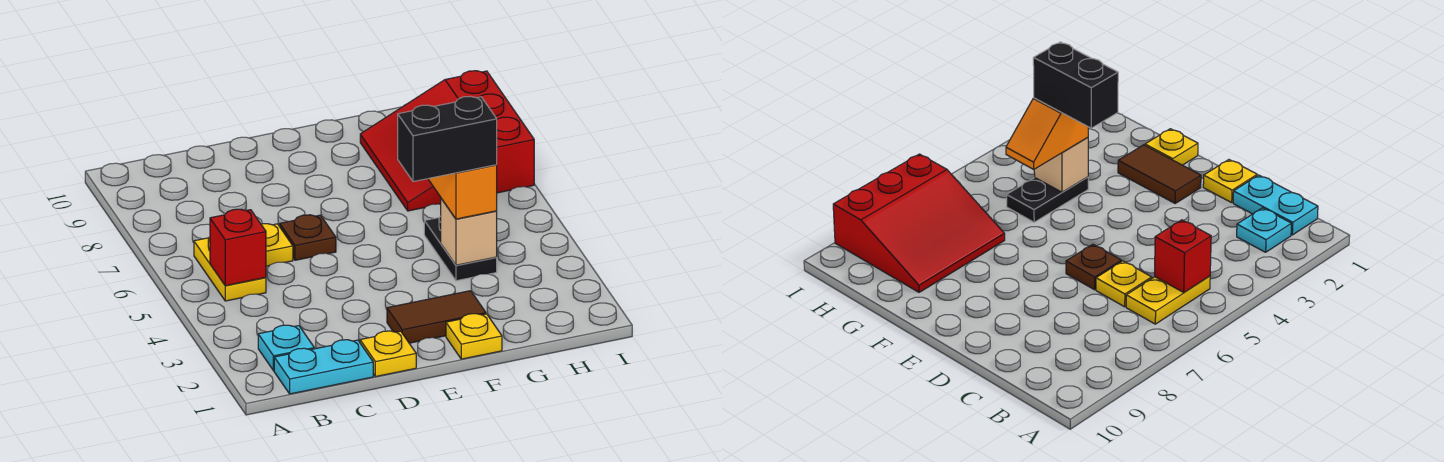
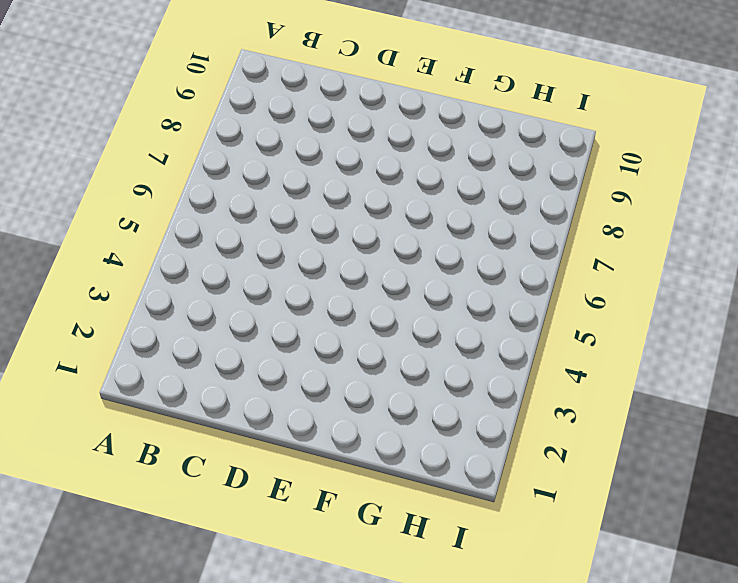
none -> cyan plate B1:C1 level 1
none -> cyan plate B2 level 1
none -> yellow plate B5:B6 level 1

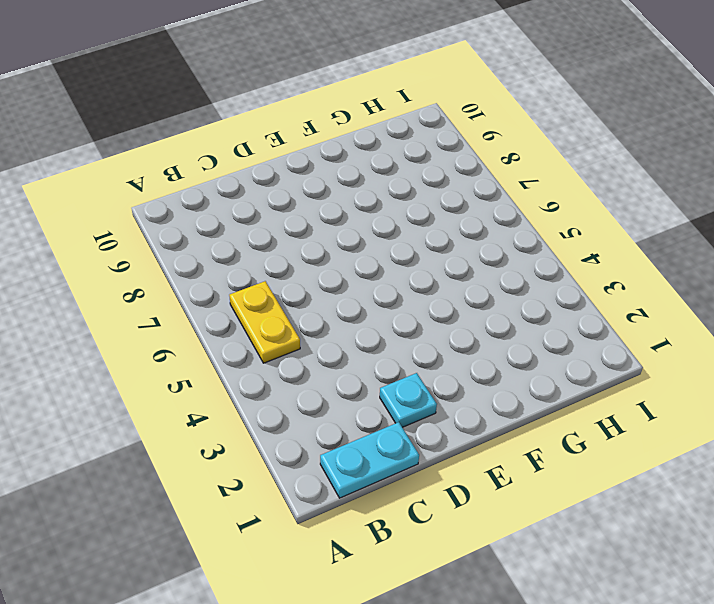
cyan plate D2 level 1 -> cyan plate B2 level 1
none -> yellow plate C6 level 1
none -> yellow plate D1 level 1
none -> brown plate D6 level 1

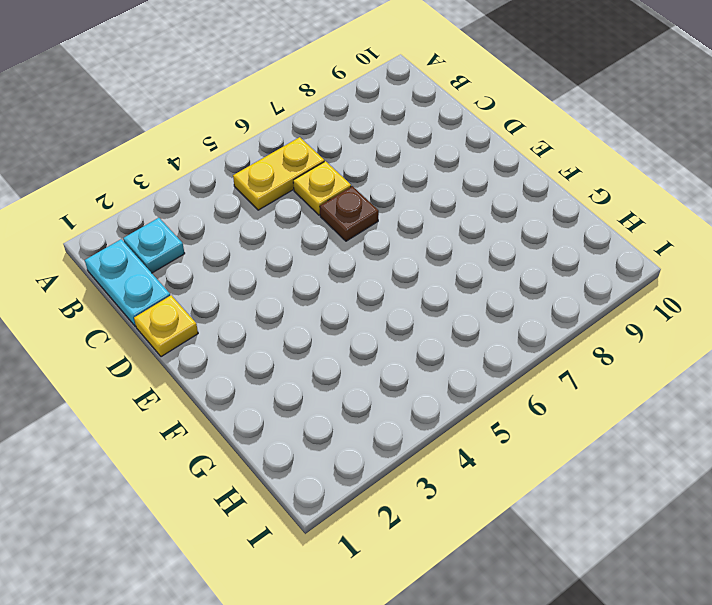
none -> brown tile E2:F2 level 1
none -> yellow plate F1 level 1
none -> black plate G4:G5 level 1

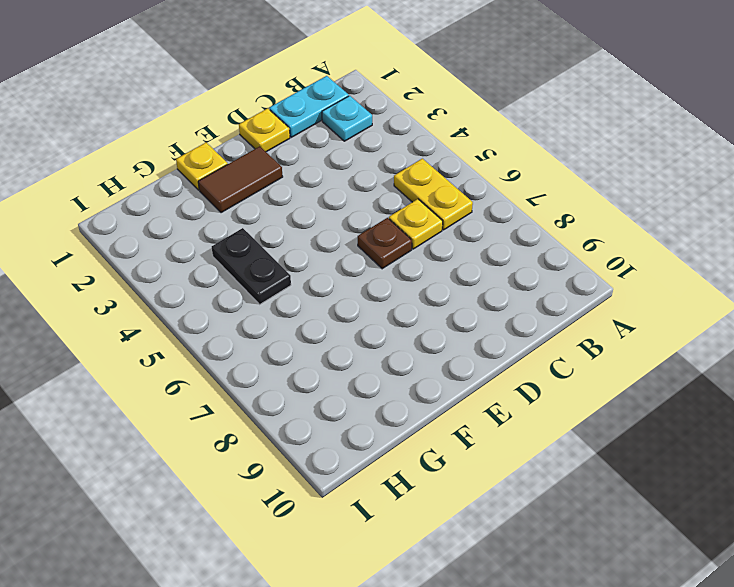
none -> red slope G7:I9 level 1 top I
none -> red brick B5 level 2
none -> tan brick G4 level 2

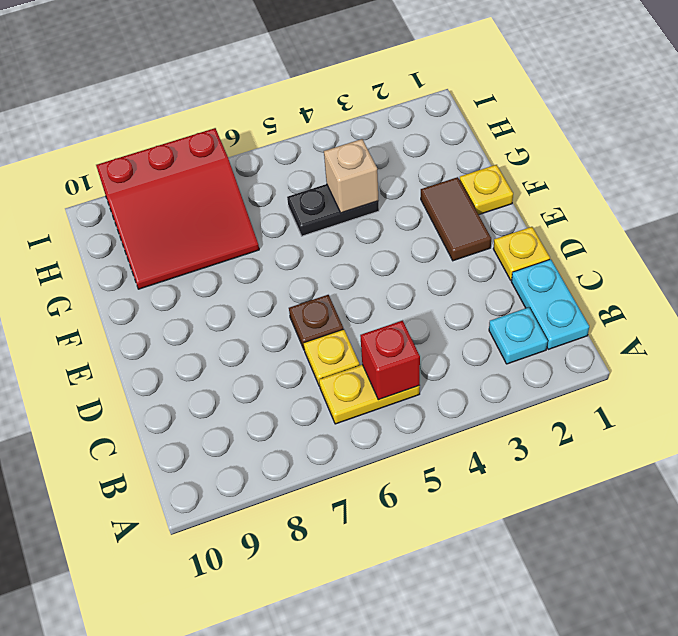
none -> orange slope G4:G5 level 3 top 4
none -> black brick F4:G4 level 4

